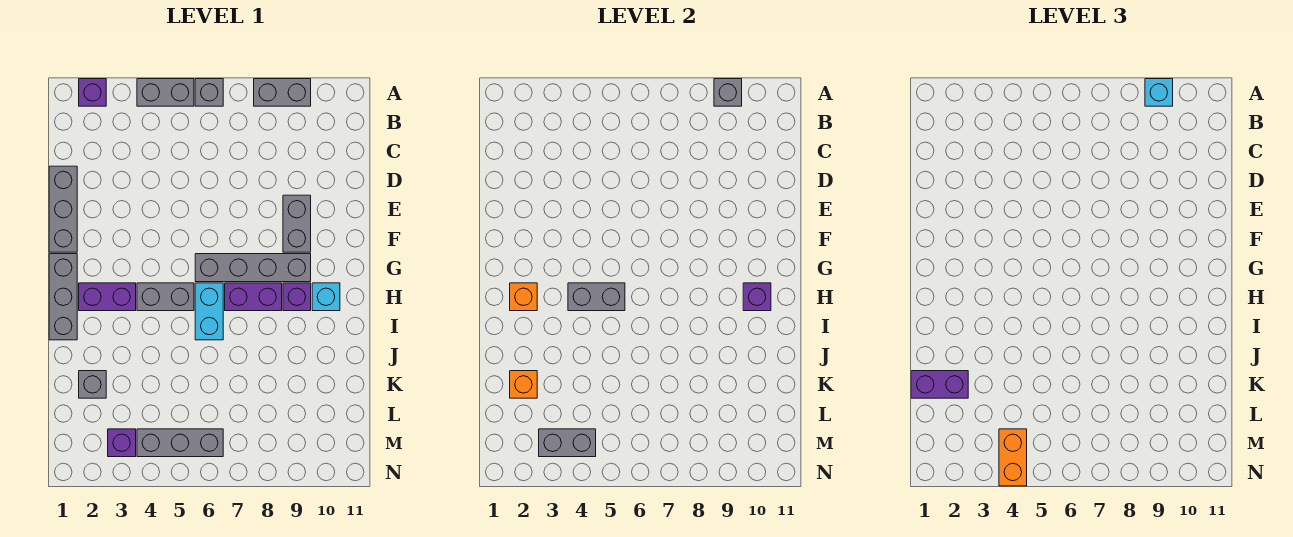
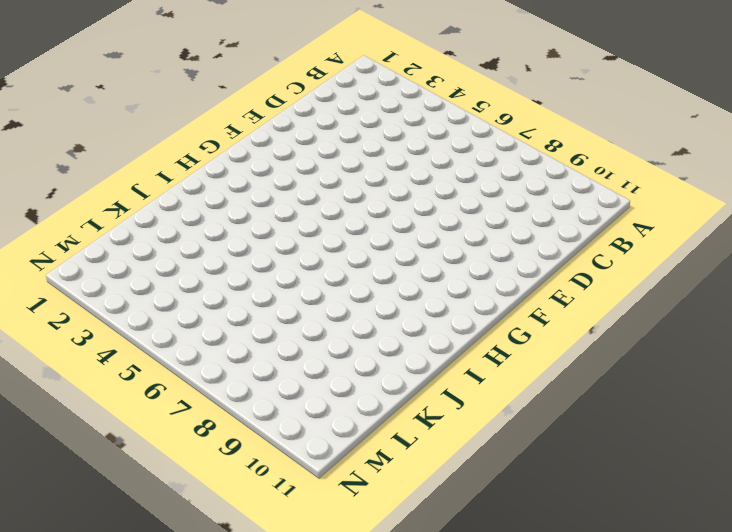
none -> purple brick A2 level 1
none -> grey brick A4:A5 level 1
none -> grey brick A6 level 1

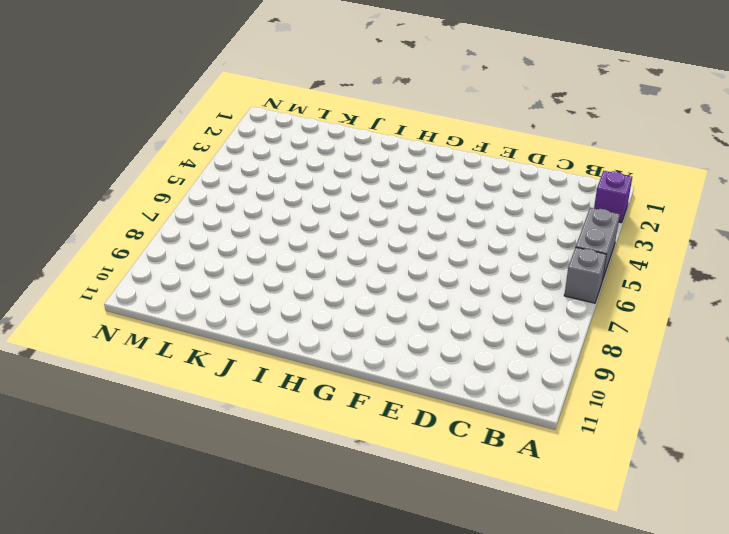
none -> grey brick A8:A9 level 1
none -> grey brick D1:F1 level 1
none -> grey brick E9:F9 level 1

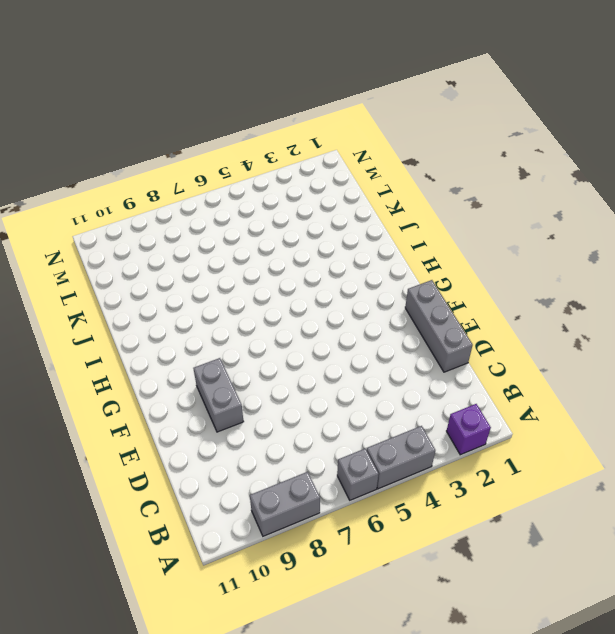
none -> grey brick G1:I1 level 1
none -> grey brick G6:G9 level 1
none -> purple brick H2:H3 level 1

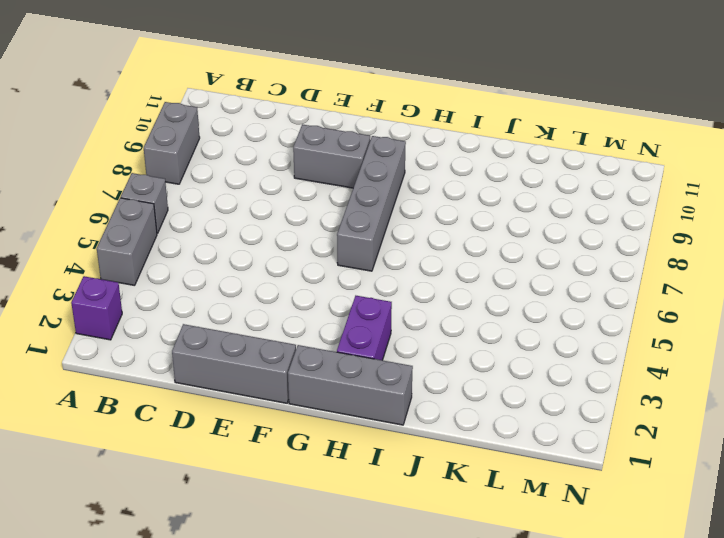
none -> grey brick H4:H5 level 1
none -> cyan brick H6:I6 level 1
none -> purple brick H7:H8 level 1

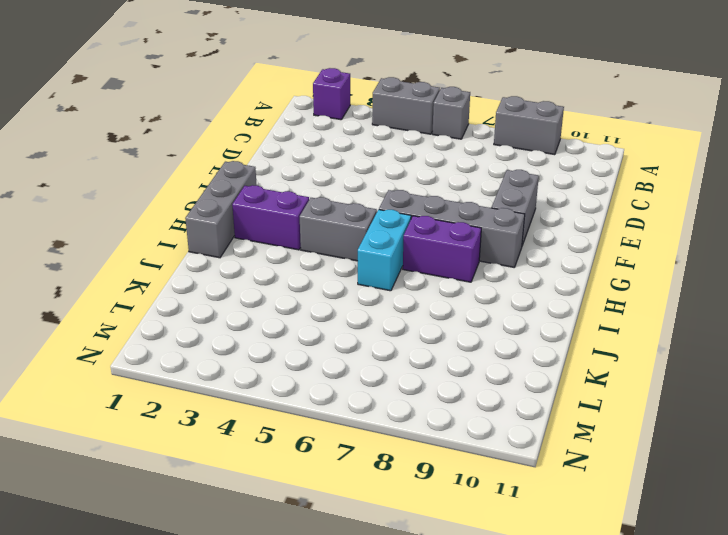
none -> grey brick D1:F1 level 1
none -> purple brick H9 level 1
none -> cyan brick H10 level 1

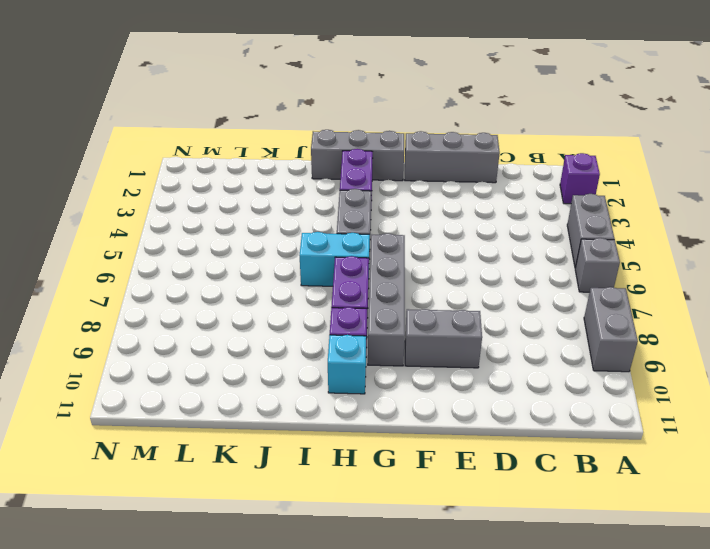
none -> grey brick K2 level 1
none -> purple brick M3 level 1
none -> grey brick M4:M6 level 1

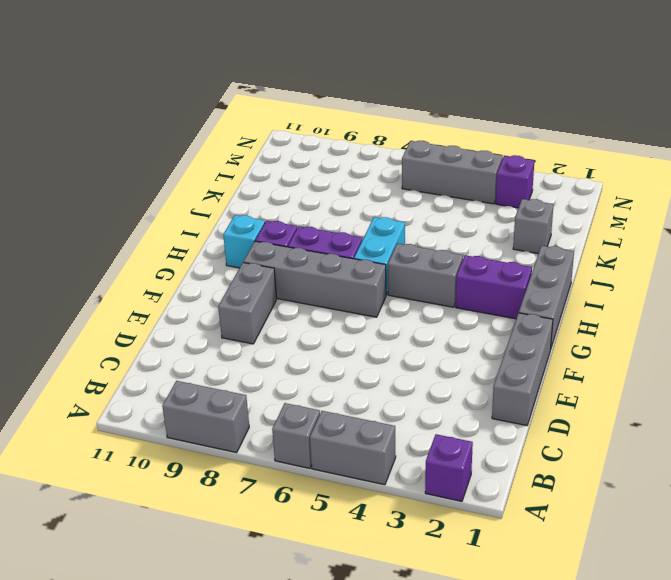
none -> grey brick A9 level 2
none -> orange brick H2 level 2
none -> grey brick H4:H5 level 2

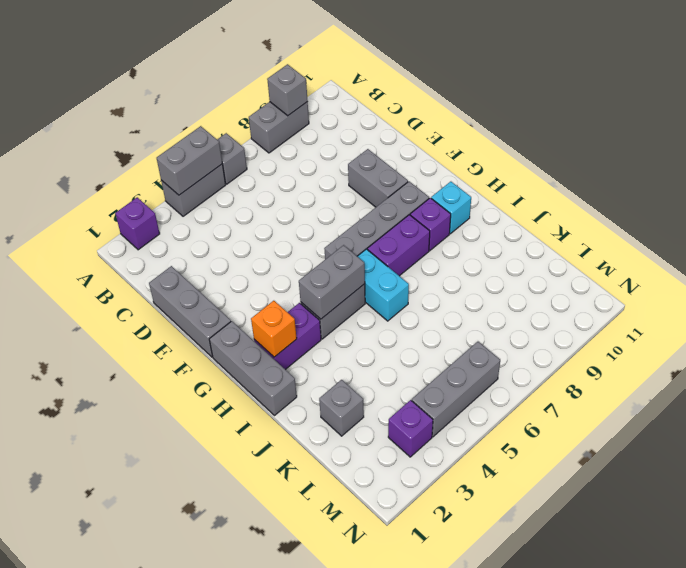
grey brick A4:A5 level 2 -> grey brick M3:M4 level 2
none -> purple brick H10 level 2
none -> orange brick K2 level 2
none -> cyan brick A9 level 3

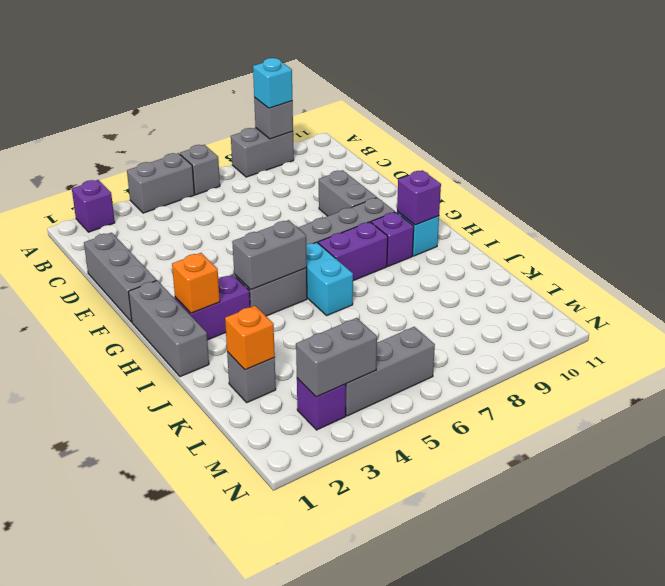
none -> purple brick K1:K2 level 3
none -> orange brick M4:N4 level 3

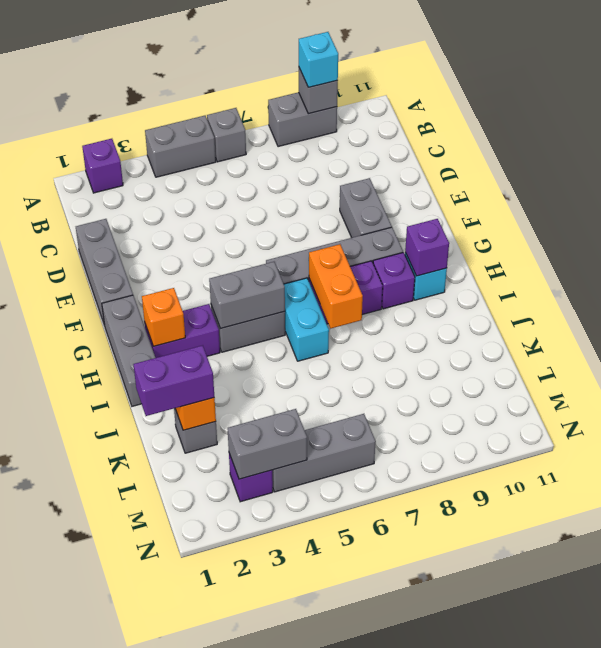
orange brick H7:I7 level 2 -> orange brick M4:N4 level 3

